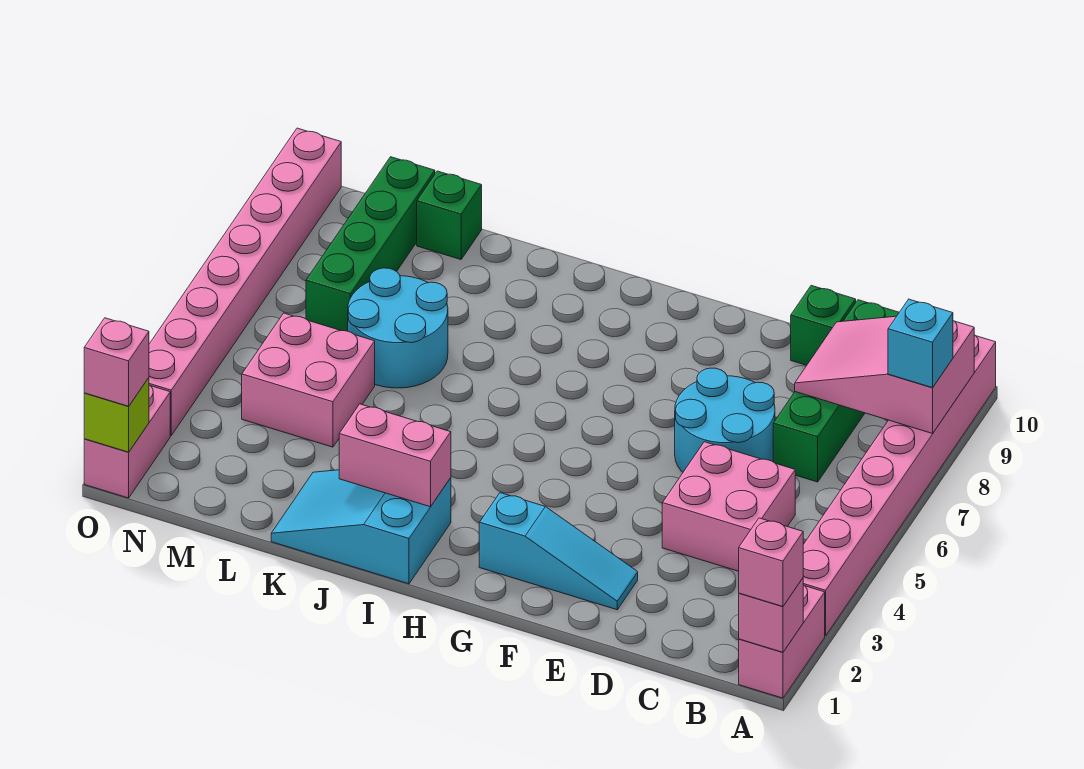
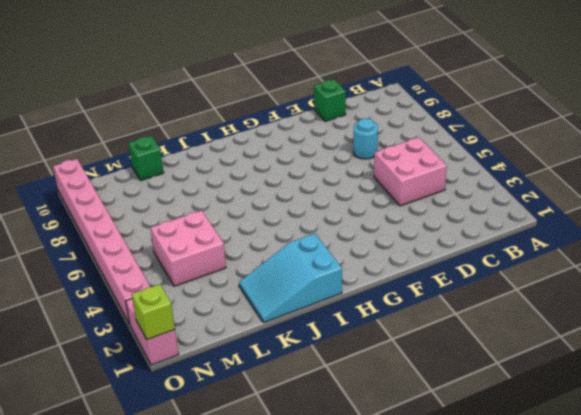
cyan round brick D7 level 1 -> cyan round brick D6:E7 level 1
none -> pink brick A1:A2 level 1
none -> pink brick A3:A10 level 1
none -> green brick C7:C10 level 1

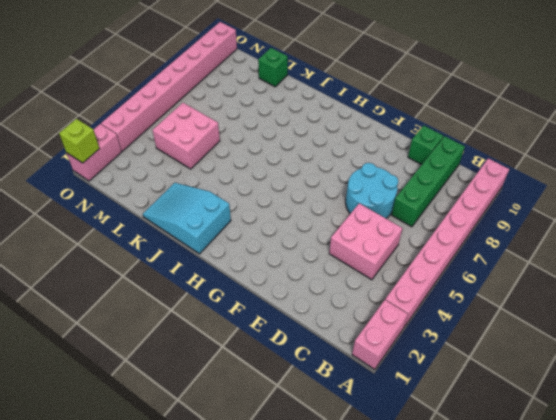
none -> cyan slope E2:G2 level 1 top G
none -> cyan round brick K6:L7 level 1
none -> green brick M7:M10 level 1

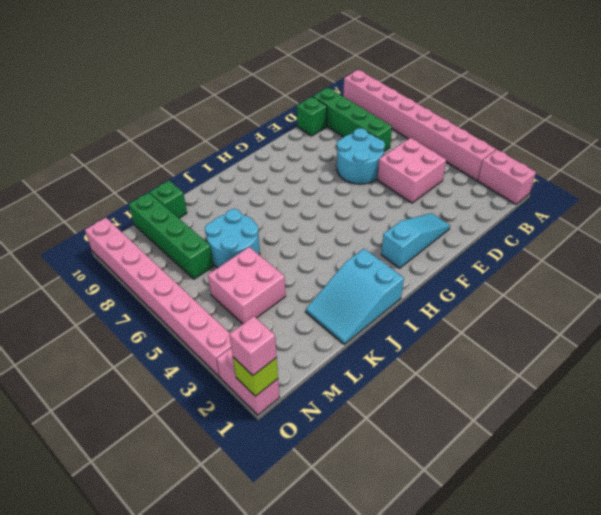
none -> pink brick A1 level 2
none -> pink slope A8:C9 level 2 top A
none -> pink brick I2:J2 level 2

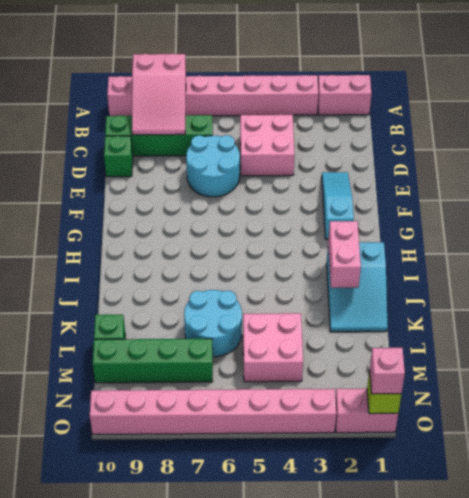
none -> pink brick A1 level 2
none -> pink brick A1 level 3
none -> cyan brick A8 level 3

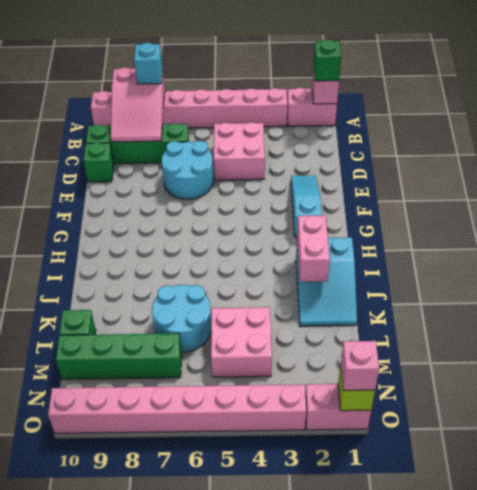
green brick A1 level 3 -> pink brick A1 level 3

